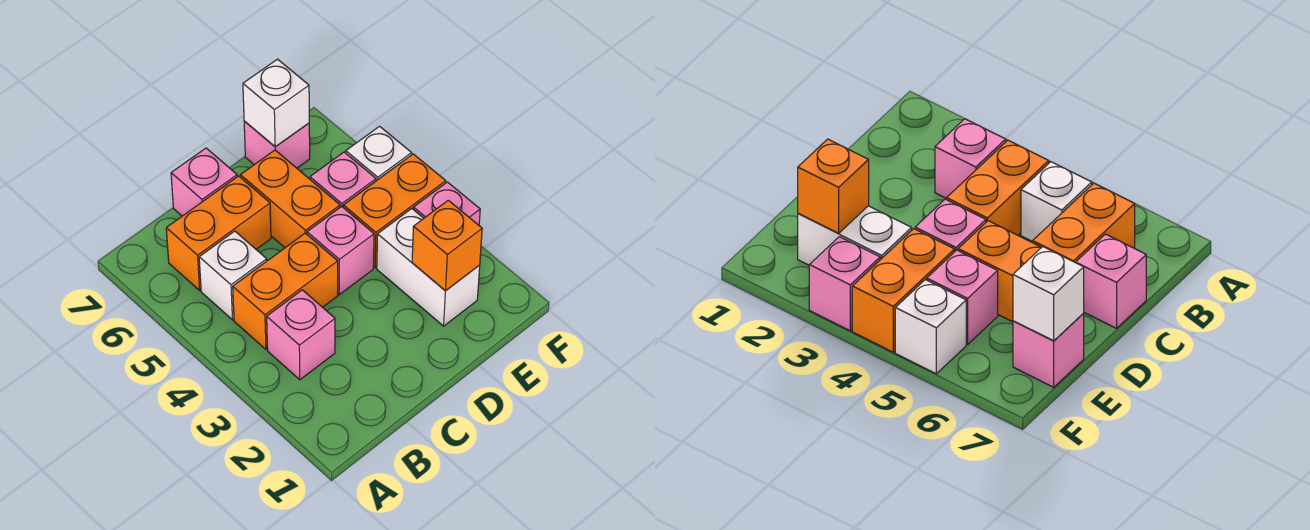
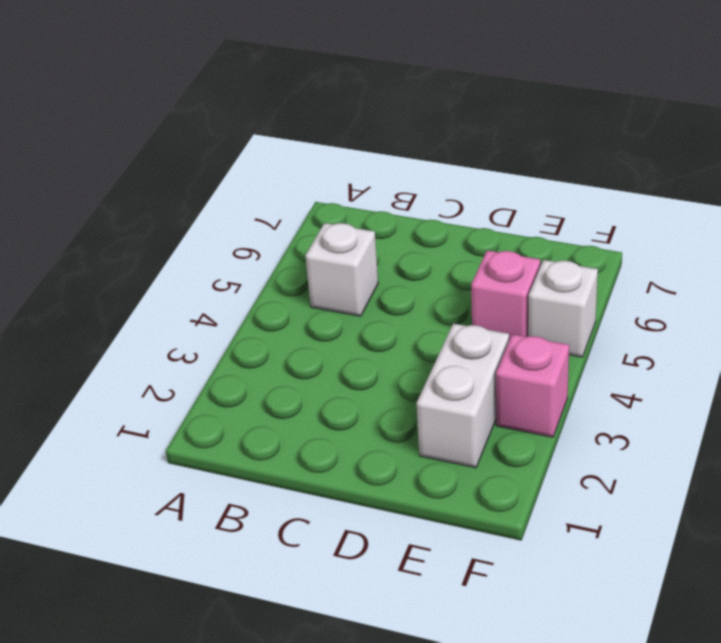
none -> pink brick B3 level 1
none -> orange brick B4:C4 level 1
none -> orange brick B6:C6 level 1

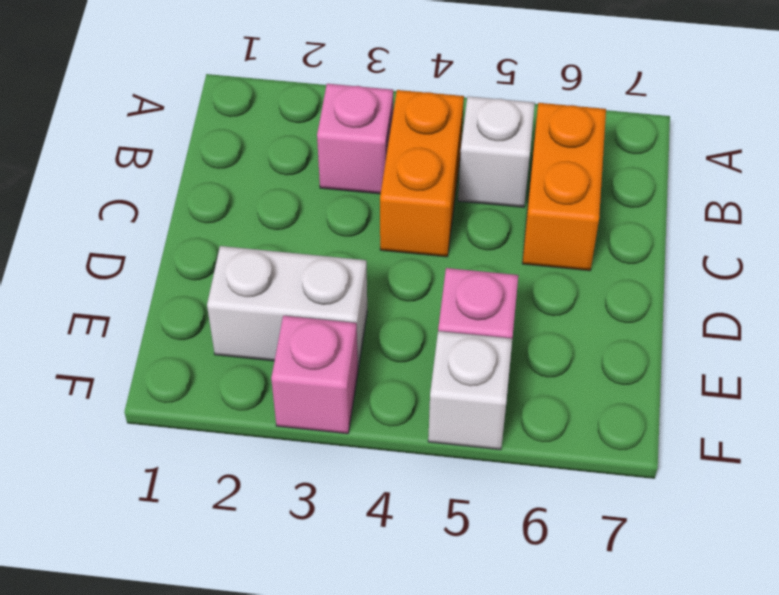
none -> pink brick C7 level 1
none -> pink brick D4 level 1
none -> orange brick D5:D6 level 1

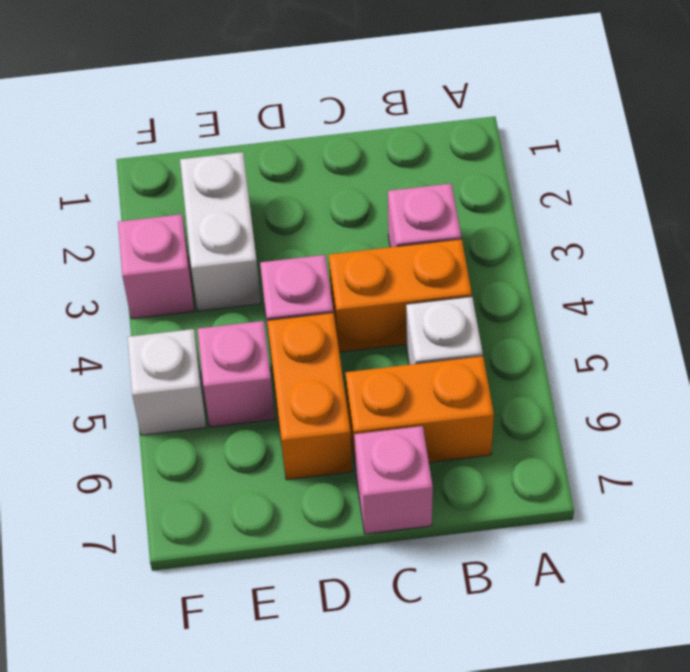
none -> orange brick E4:F4 level 1
none -> pink brick E7 level 1
none -> orange brick E2 level 2

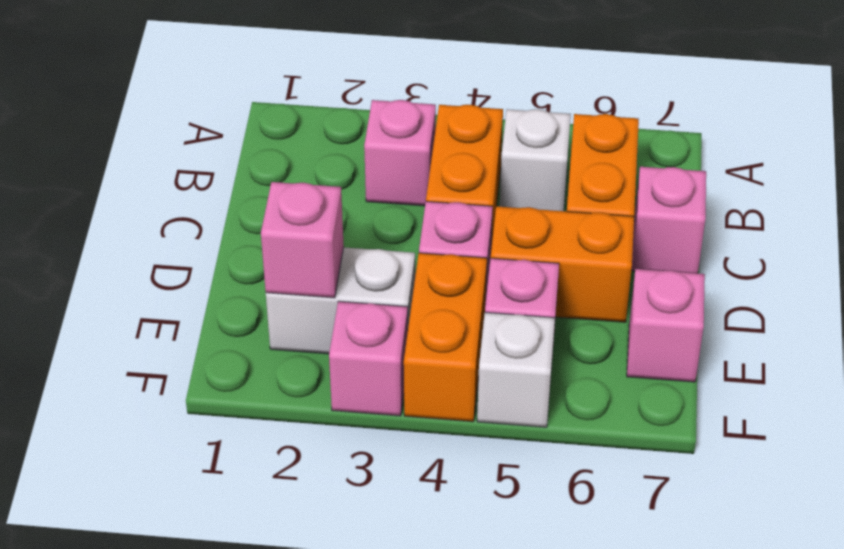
pink brick E2 level 2 -> orange brick E2 level 2
none -> white brick E7 level 2

